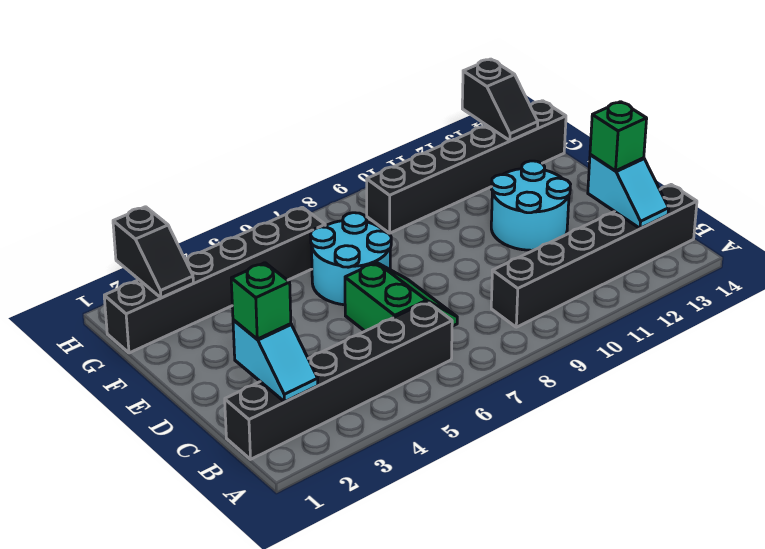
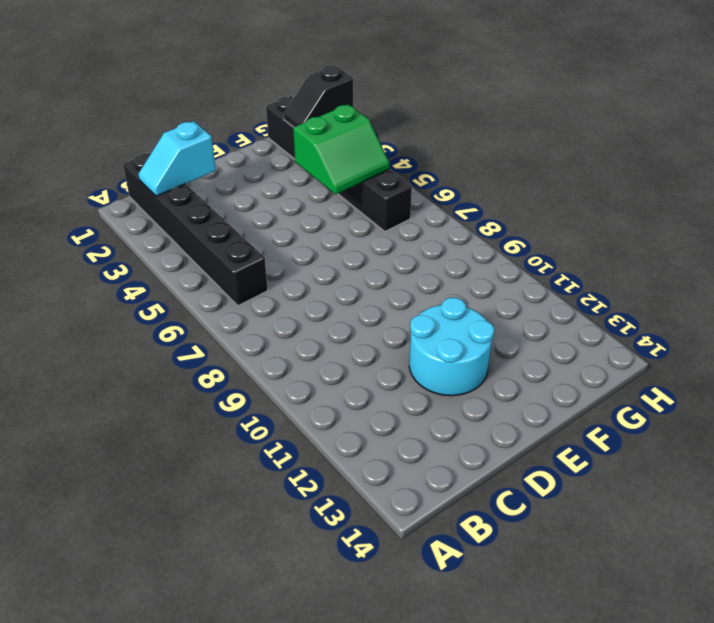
green slope F4:G5 level 2 top 4 -> green slope C6:D7 level 1 top 6
none -> black brick B9:B14 level 1
none -> cyan round brick E6:F7 level 1
none -> black brick G9:G14 level 1

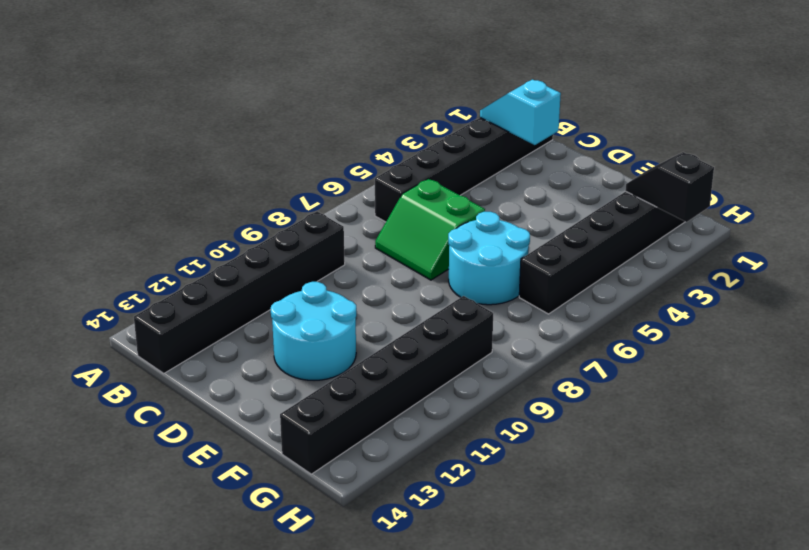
none -> cyan slope B13:C13 level 2 top C
none -> black slope G13:H13 level 2 top H
none -> green brick C2 level 3

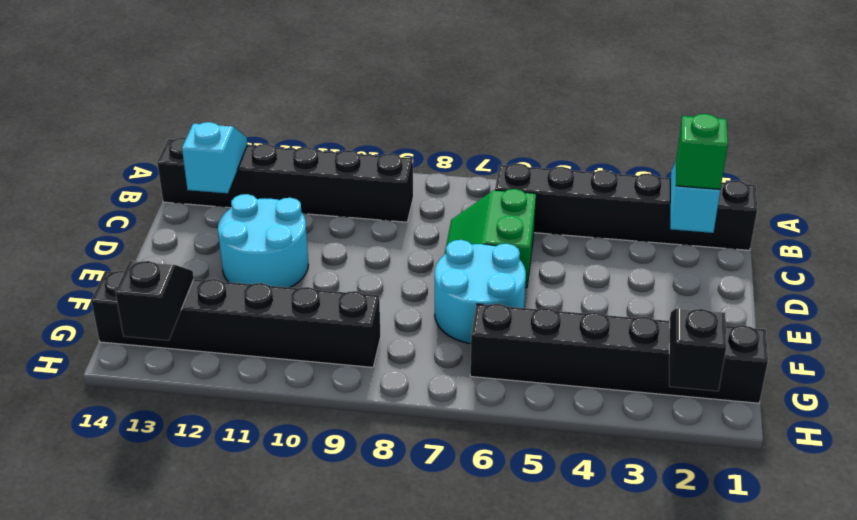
none -> green brick C13 level 3

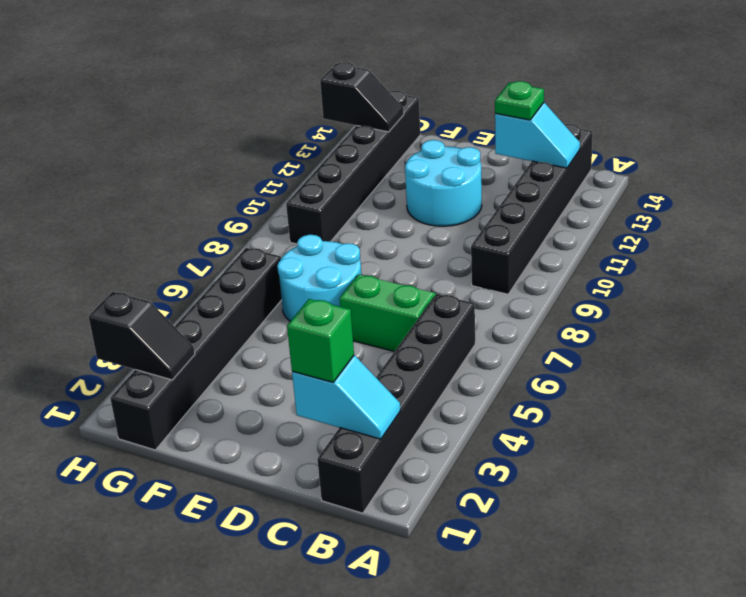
green plate C13 level 3 -> green brick C13 level 3

